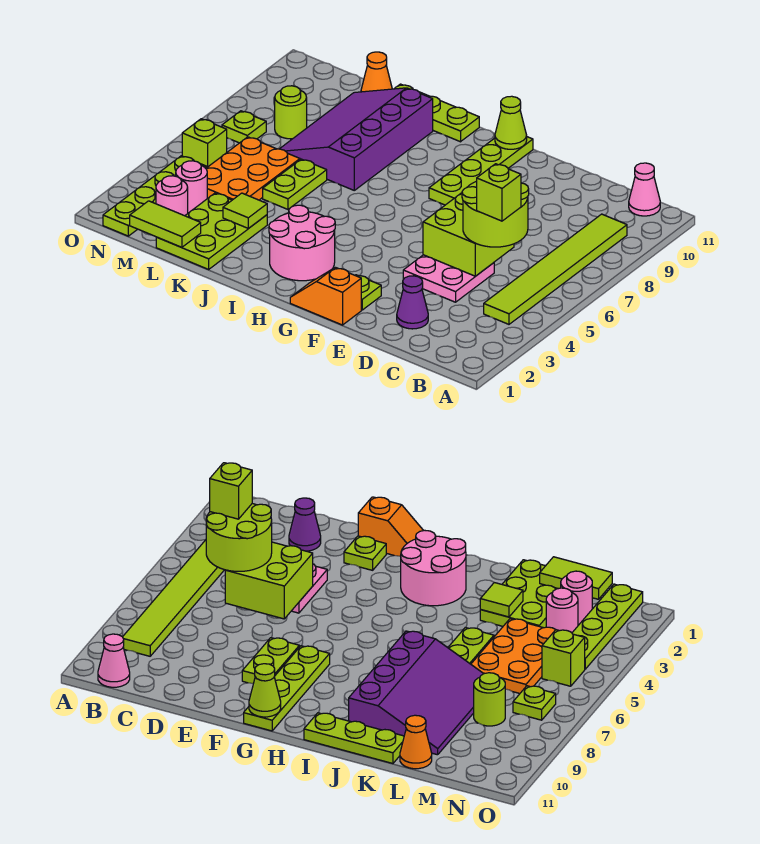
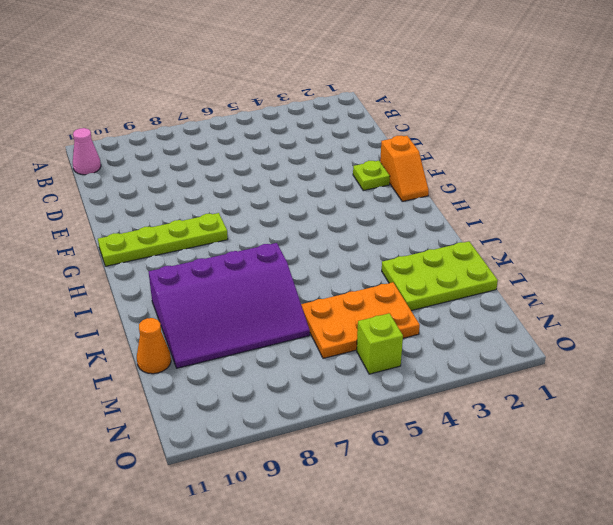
none -> lime tile B4:B9 level 1
none -> purple cone D2 level 1
none -> pink plate D4:E5 level 1

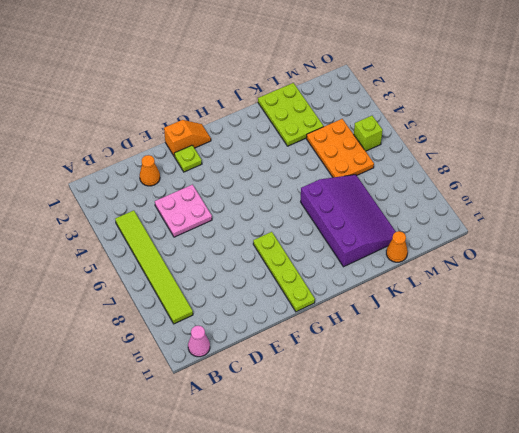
orange cone D2 level 1 -> purple cone D2 level 1
none -> lime plate F8:F9 level 1
none -> pink round brick H2:I3 level 1
none -> lime plate I11:K11 level 1

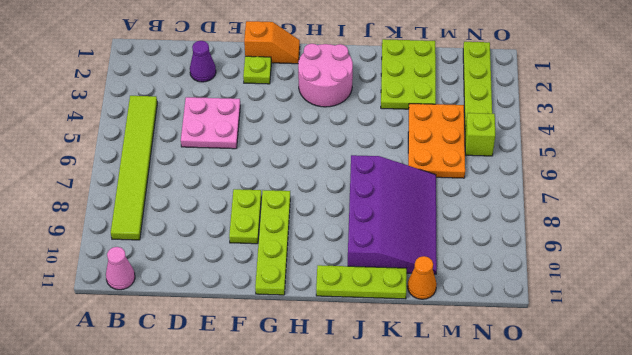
none -> lime plate K5:K6 level 1
none -> pink round brick M2 level 1
none -> pink round brick M3 level 1

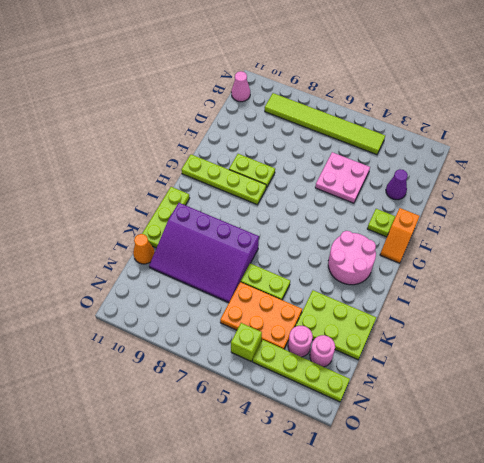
none -> lime round brick M8 level 1
none -> lime plate N7 level 1
none -> lime brick D5:E6 level 2

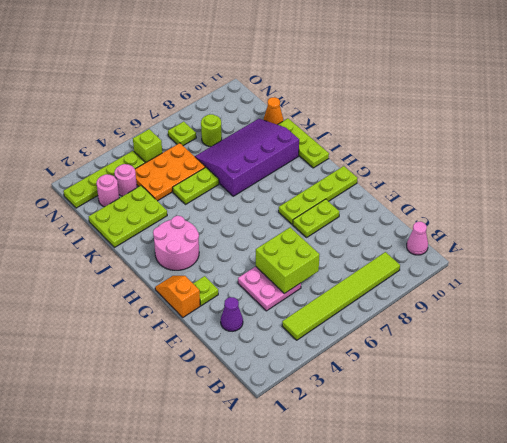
none -> lime cone G11 level 2
none -> lime tile K3 level 2
none -> lime tile L1:M1 level 2

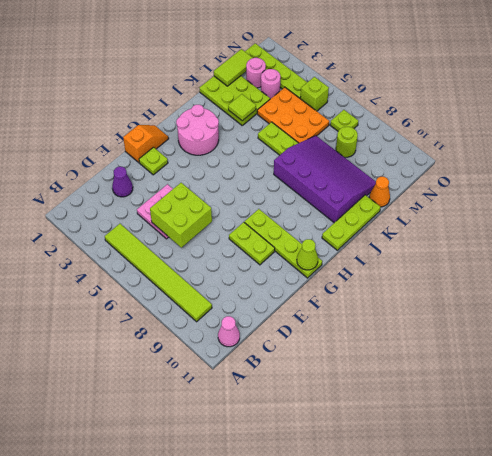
none -> lime round brick C5:D6 level 3
none -> lime brick C5 level 4

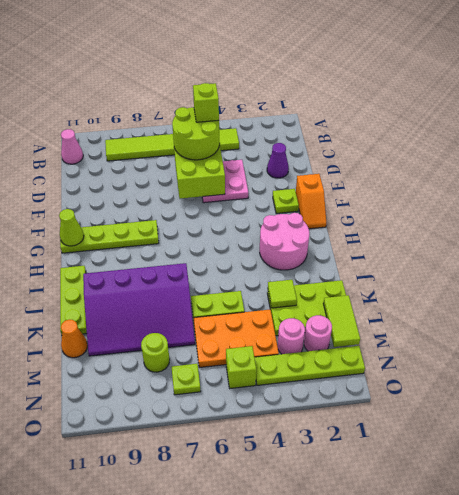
none -> lime plate F8:F9 level 1

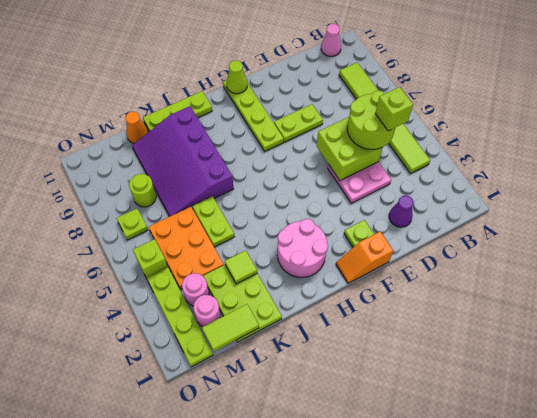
lime plate E8:F8 level 1 -> lime plate F8:F9 level 1

